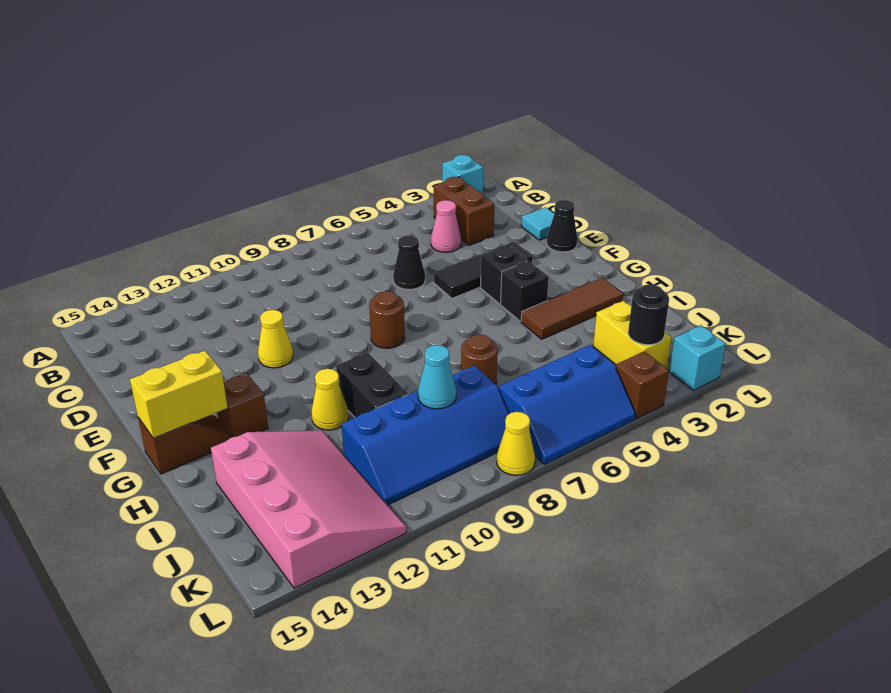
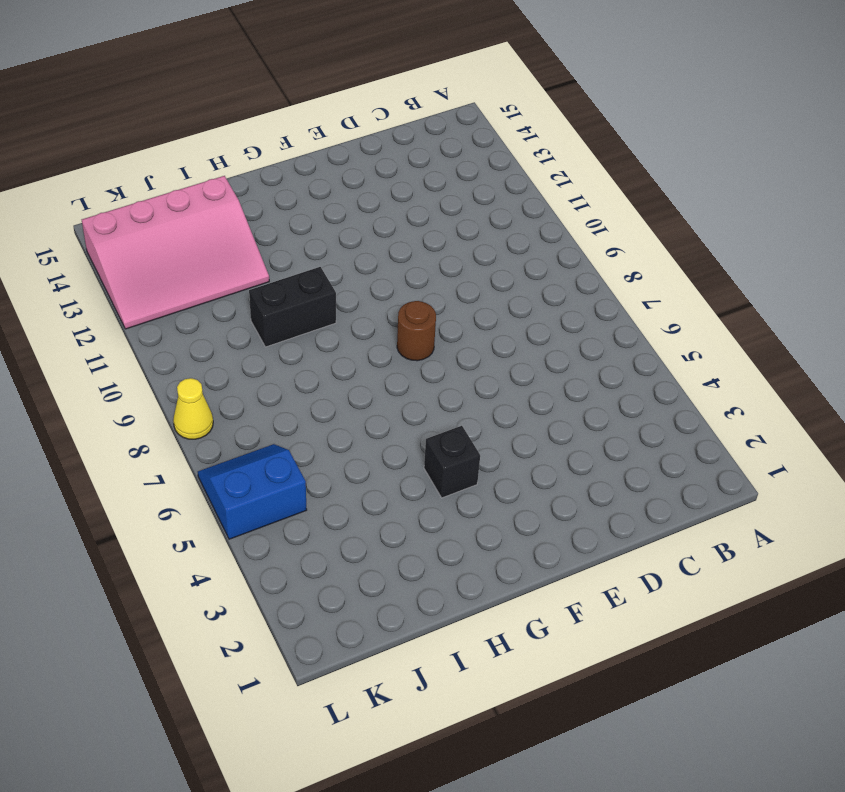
blue slope K5:L6 level 1 top 5 -> blue slope K5:L7 level 1 top K
none -> cyan brick A2 level 1
none -> brown brick B3:C3 level 1
none -> pink cone C4 level 1

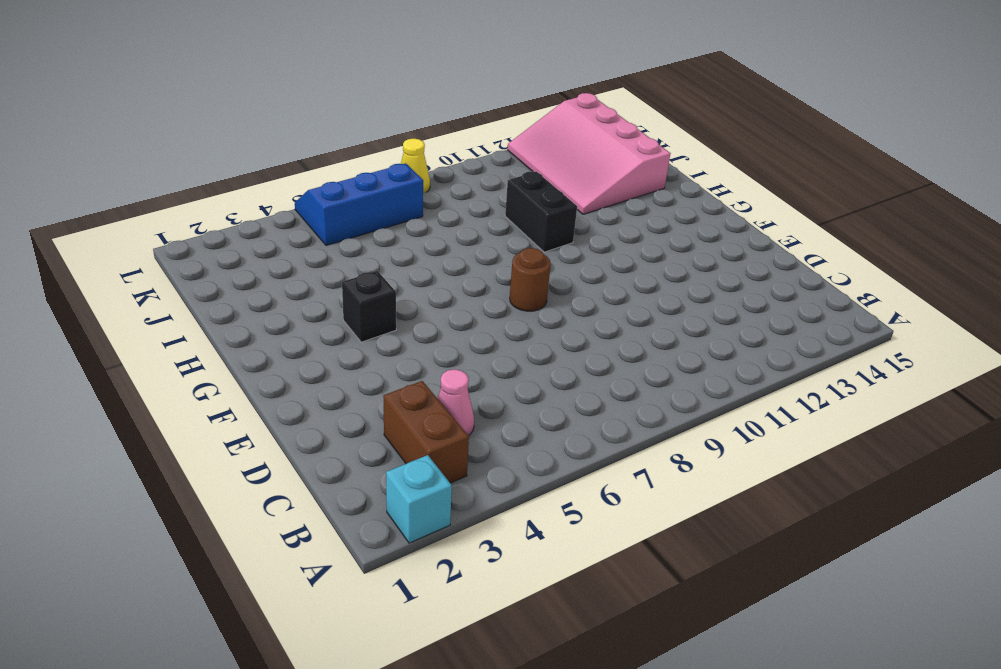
none -> cyan tile D1 level 1
none -> black cone D6 level 1
none -> black cone E1 level 1

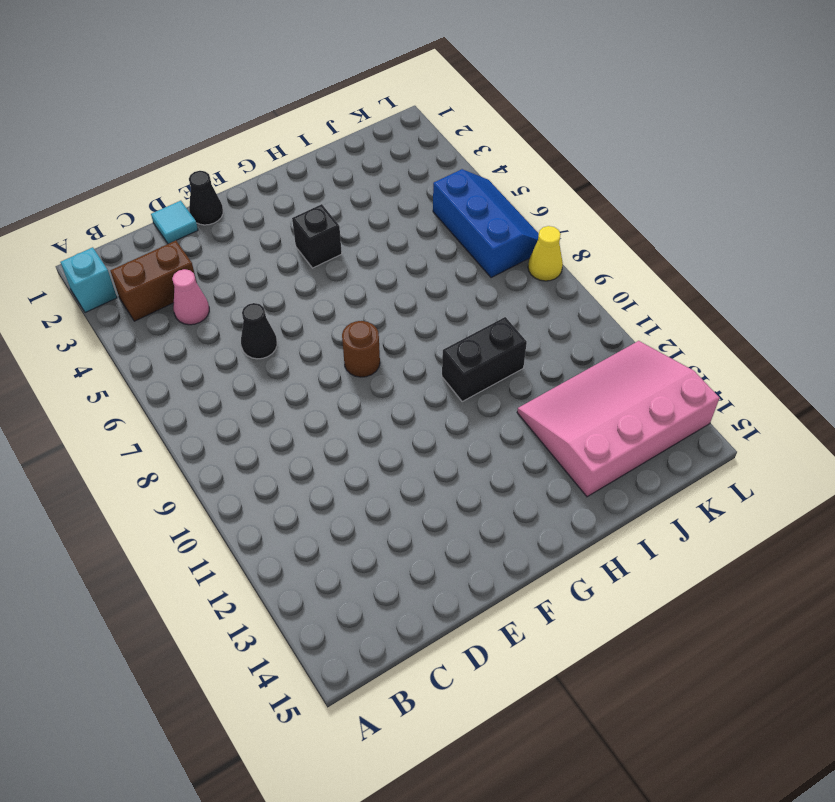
none -> black tile E3:E5 level 1
none -> yellow cone E11 level 1
none -> black brick F4 level 1

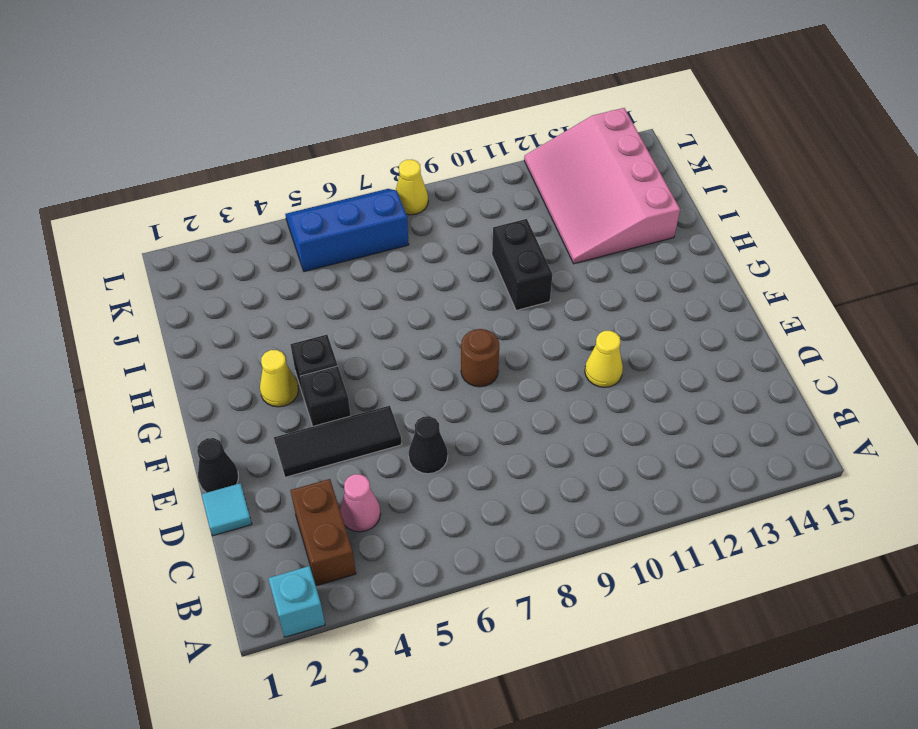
yellow cone G3 level 1 -> yellow cone H11 level 1
none -> brown brick G13 level 1
none -> brown slope G14:G15 level 1 top 15
none -> brown tile H2:H4 level 1

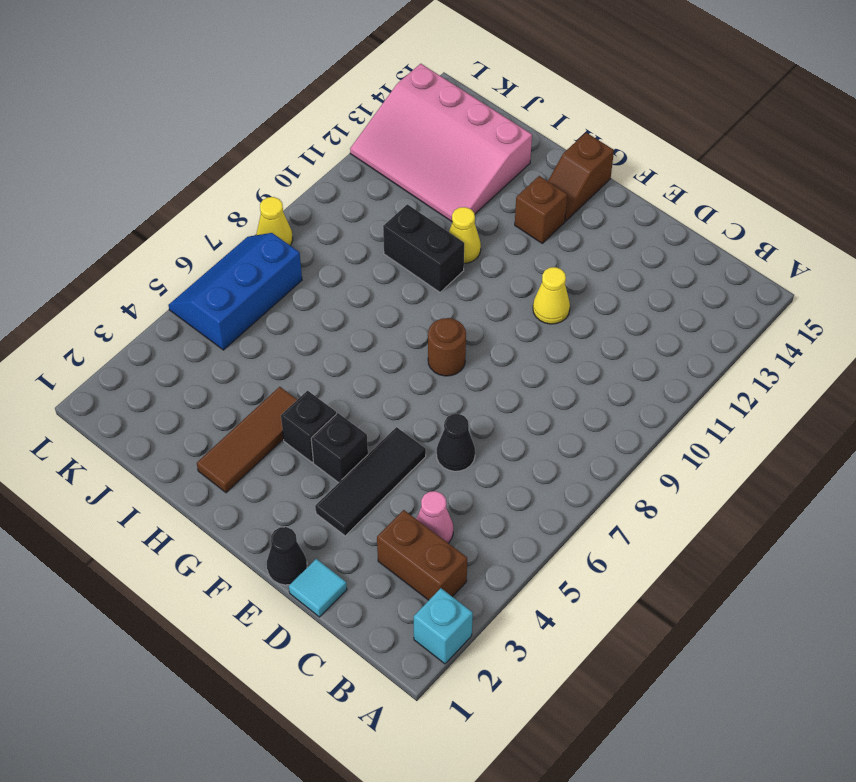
none -> brown round brick I7 level 1
none -> yellow brick J3:K3 level 1
none -> blue slope J8:K11 level 1 top J

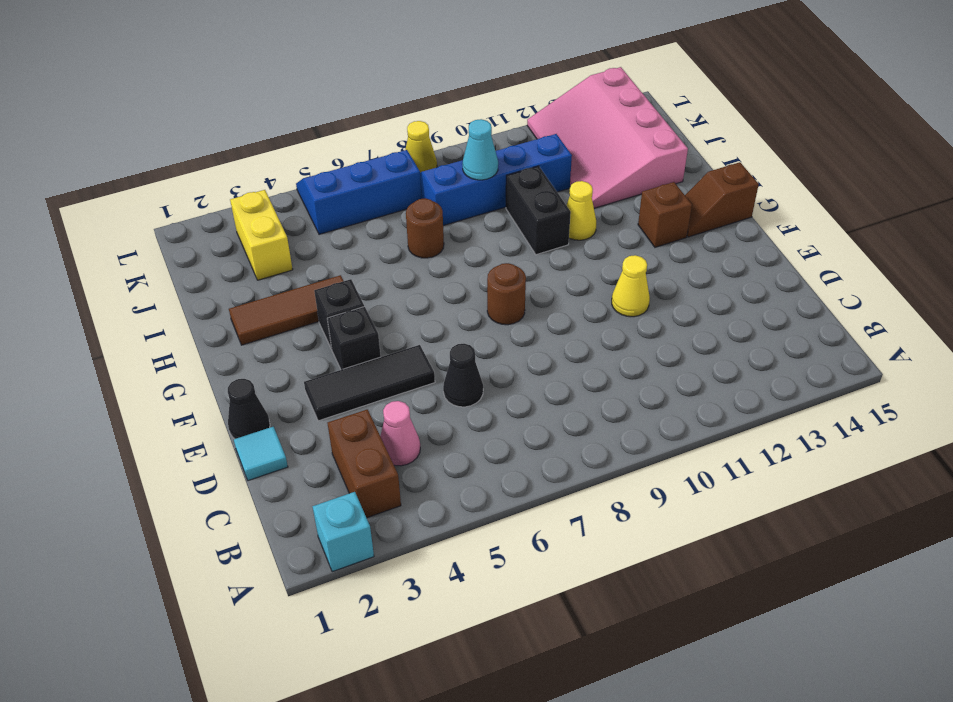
none -> cyan brick L2 level 1
none -> brown brick L4 level 1
none -> yellow brick G14:G15 level 2

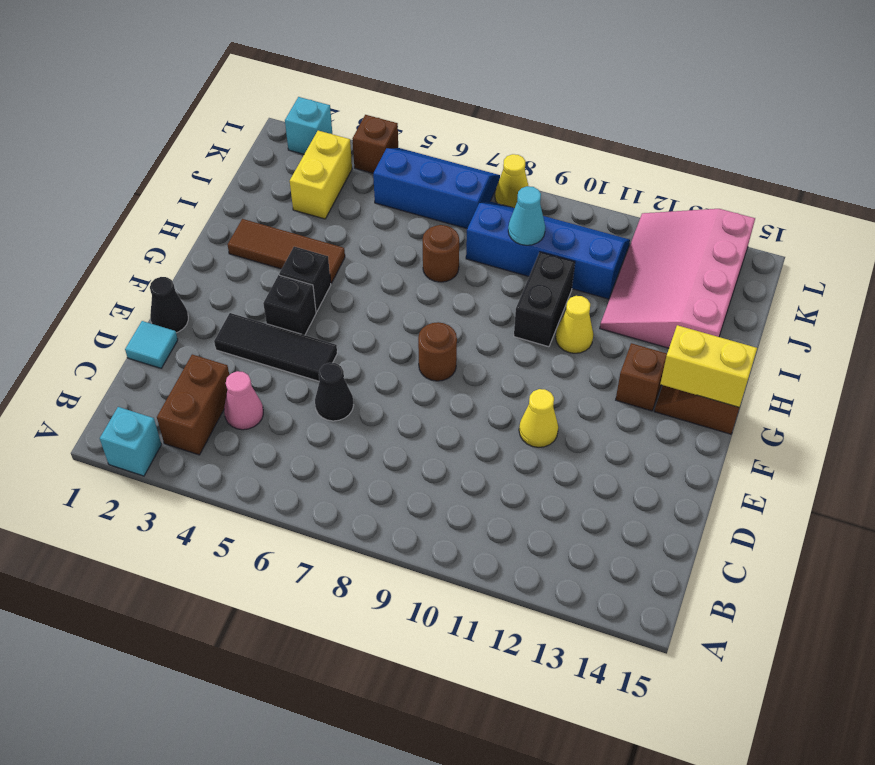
none -> black round brick K3 level 2

